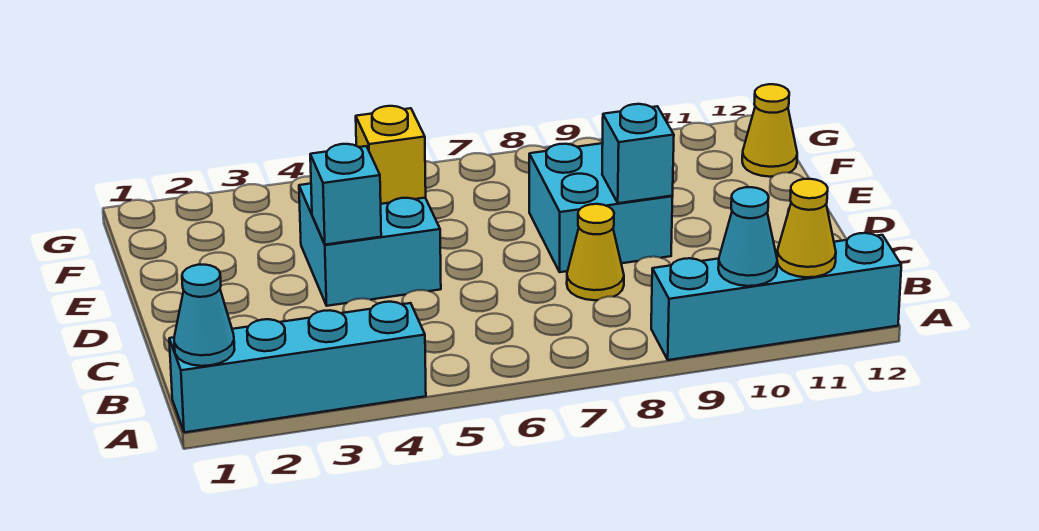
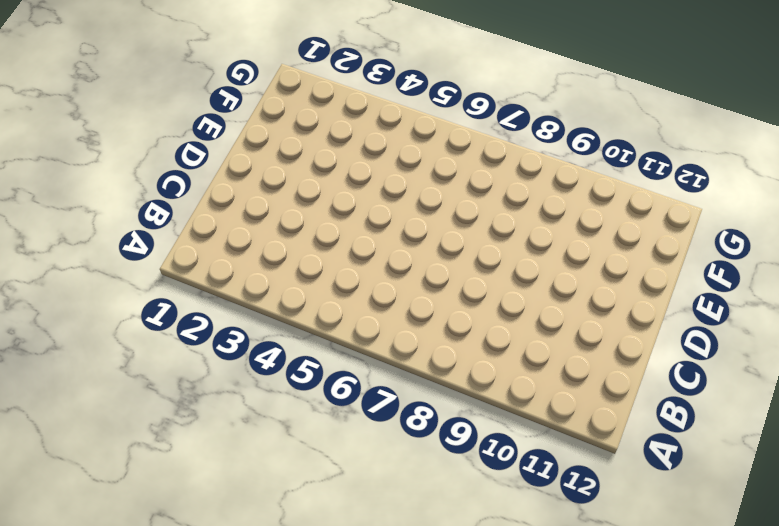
none -> cyan brick A1:A4 level 1
none -> cyan brick A9:A12 level 1
none -> yellow cone C8 level 1

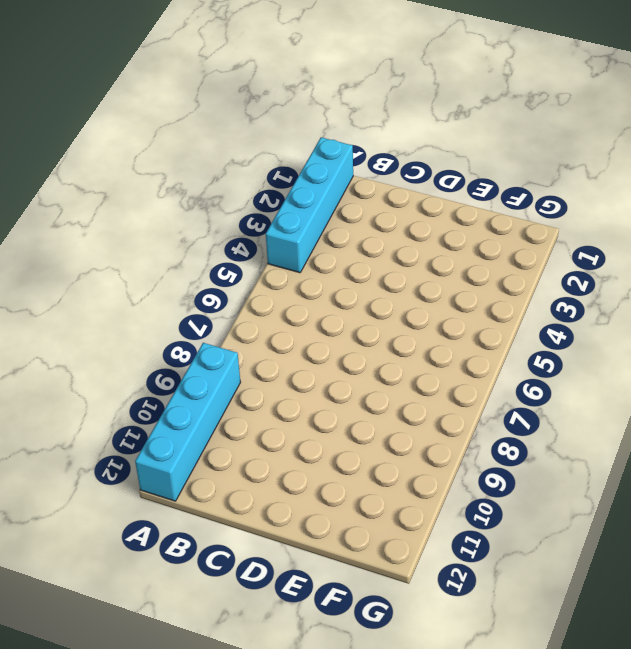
none -> yellow cone C8 level 1
none -> cyan brick D4:E5 level 1
none -> cyan brick D8:E9 level 1

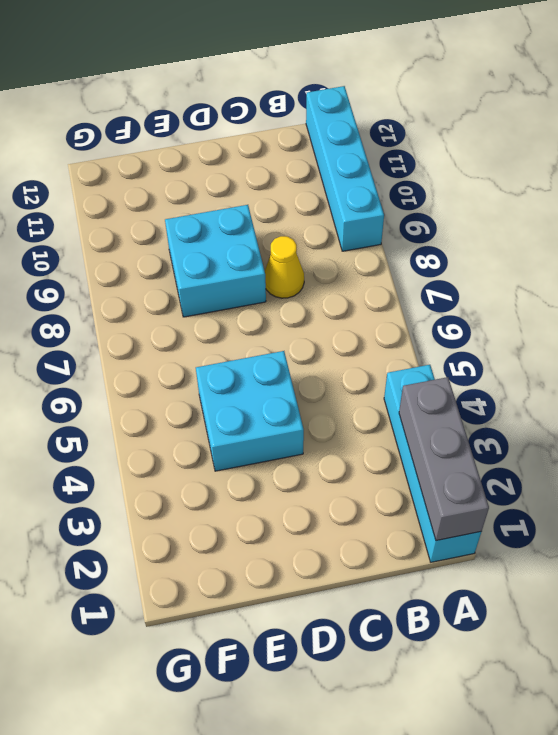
grey brick A1:A3 level 2 -> cyan cone A1 level 2
none -> yellow cone F12 level 1
none -> cyan cone A10 level 2
none -> yellow cone A11 level 2

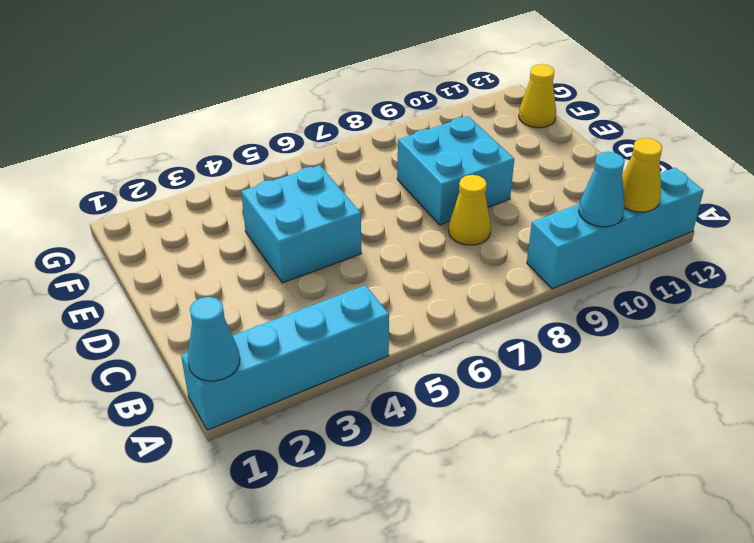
none -> cyan brick D4 level 2
none -> cyan brick D9 level 2
none -> yellow brick E5 level 2

